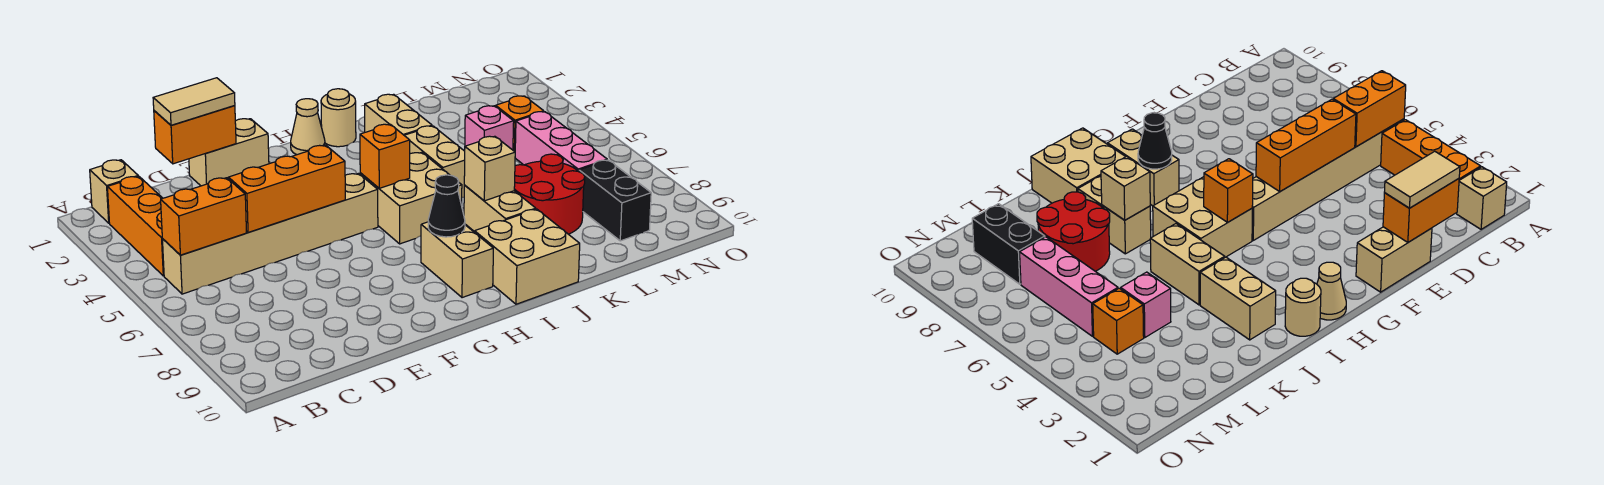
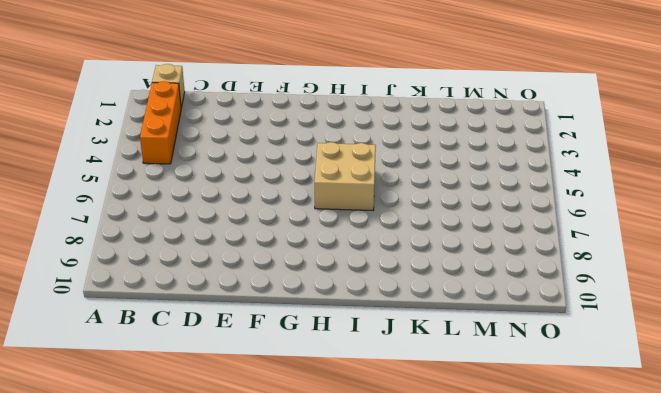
none -> tan brick B5:G5 level 1
none -> tan brick E1:F1 level 1
none -> tan cone H1 level 1

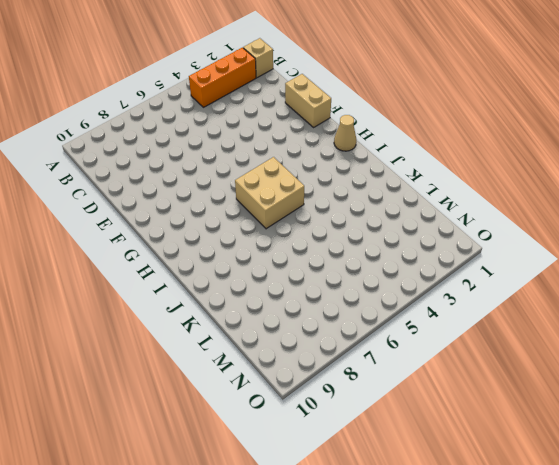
none -> tan brick B5:G5 level 1
none -> tan brick H8:H9 level 1
none -> tan round brick I1 level 1

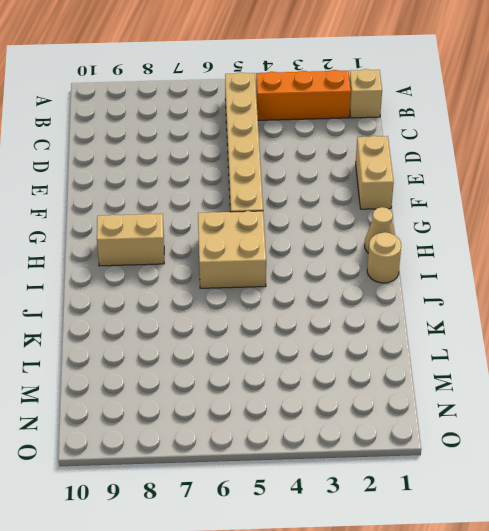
none -> tan brick I9:J10 level 1
none -> tan brick J2:J3 level 1
none -> tan brick J4:J5 level 1

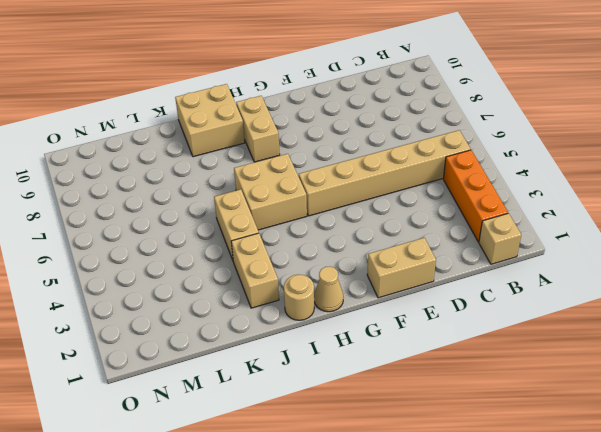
none -> tan brick J7:J8 level 1
none -> red round brick K7:L8 level 1
none -> pink brick L4 level 1

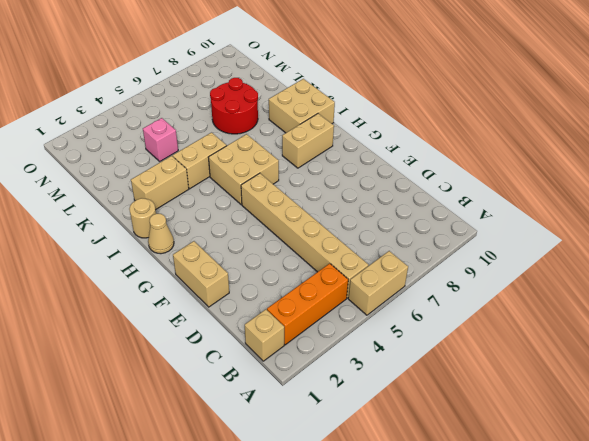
tan brick A5:A6 level 1 -> tan brick J7:J8 level 1
none -> orange brick M4 level 1
none -> pink brick M5:M7 level 1
none -> black brick M8:M9 level 1

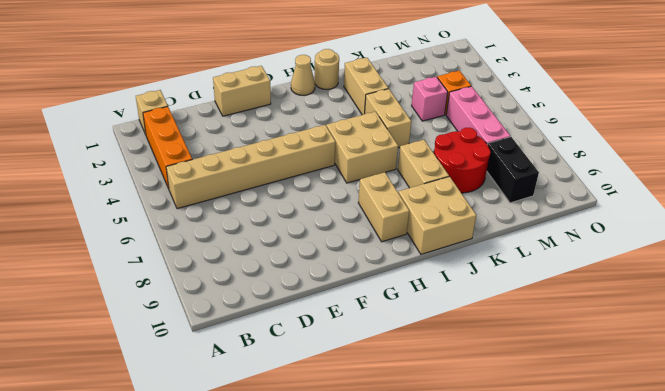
none -> orange brick B5:C5 level 2
none -> orange brick D1:E1 level 2
none -> orange brick D5:F5 level 2

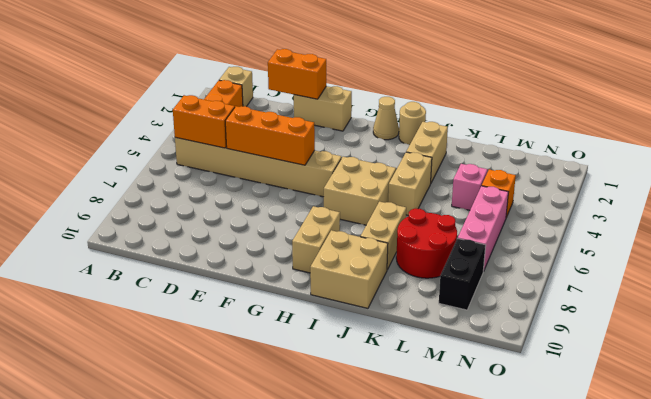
none -> orange brick H5 level 2
none -> black cone H8 level 2
none -> tan brick J7 level 2

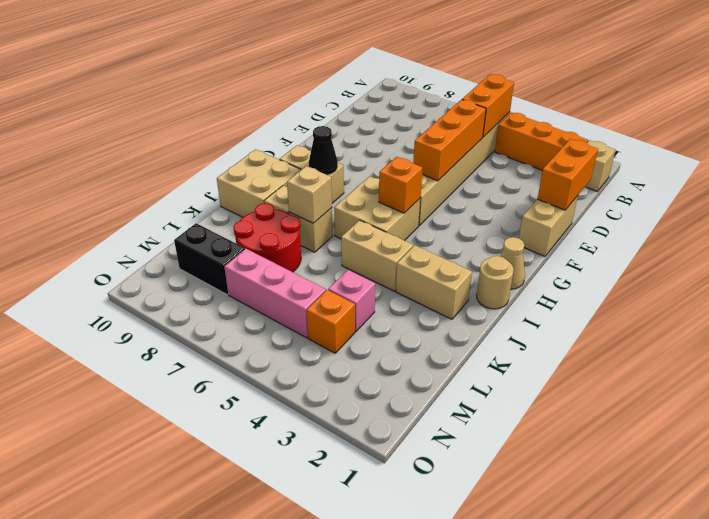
none -> tan tile D1:E1 level 3

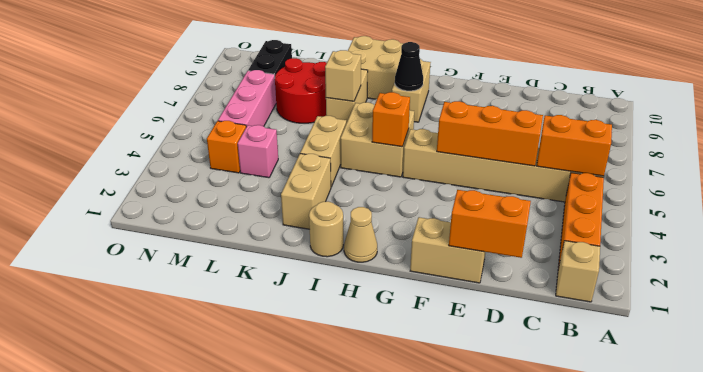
none -> tan tile D1:E1 level 3

